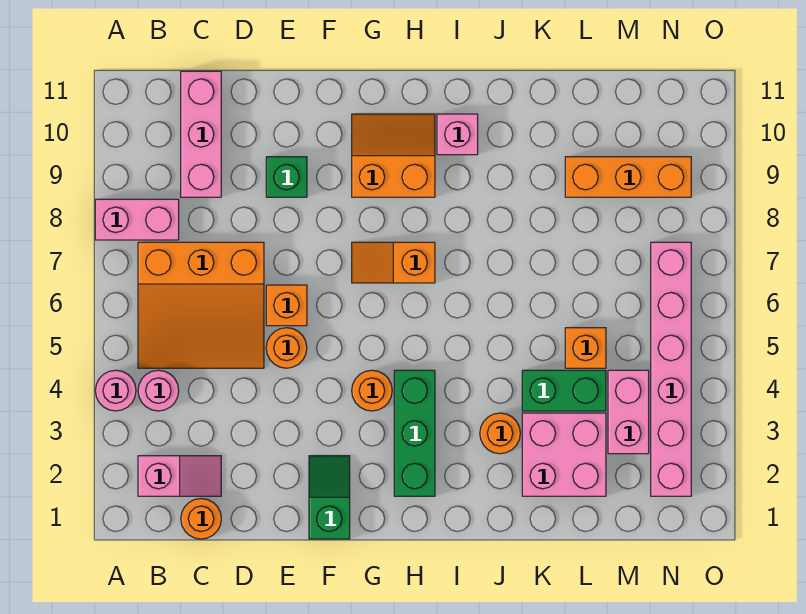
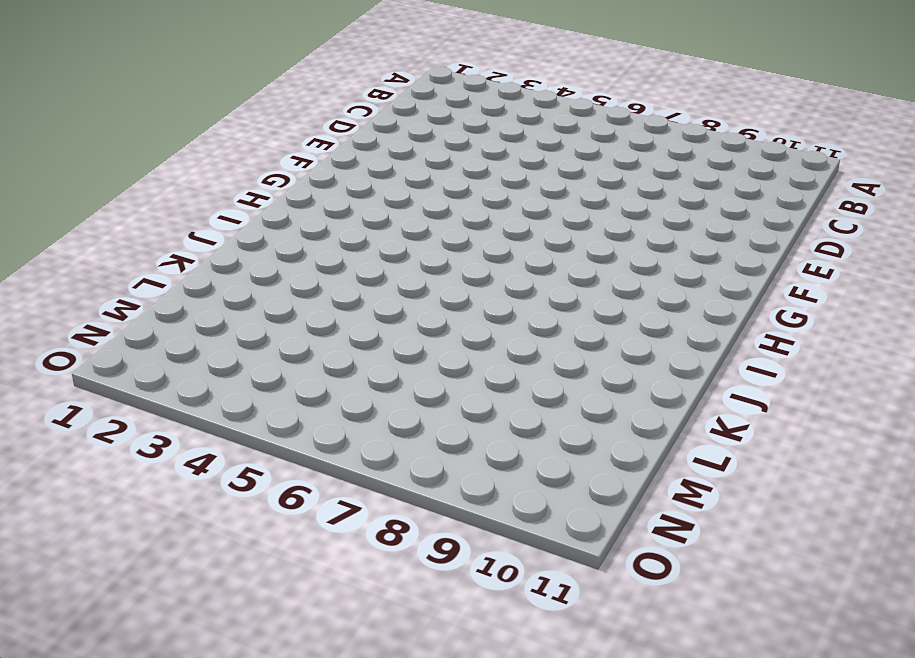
none -> pink round brick A4 level 1
none -> pink brick A8:B8 level 1
none -> pink slope B2:C2 level 1 top B

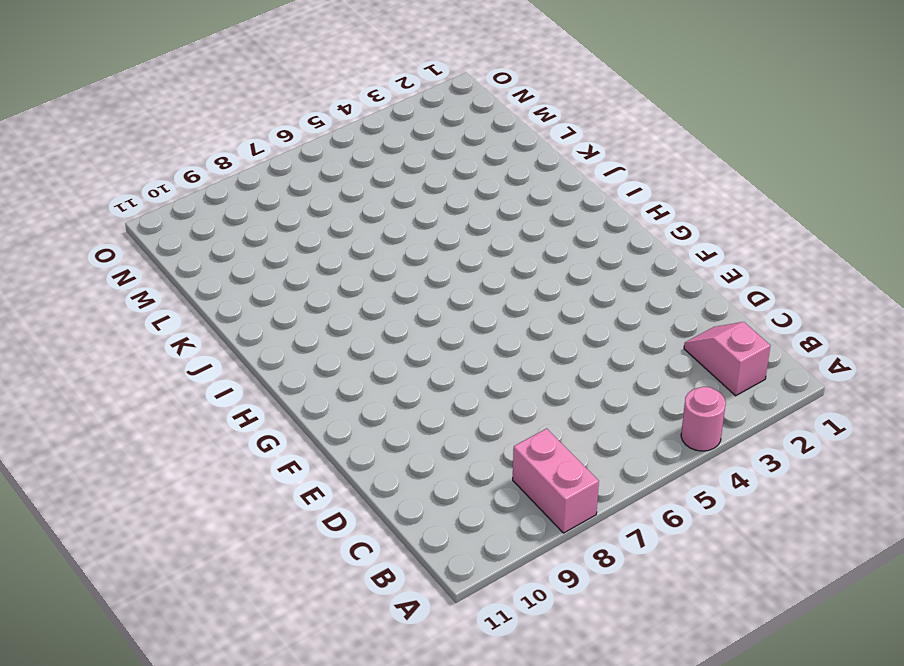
none -> pink round brick B4 level 1
none -> orange slope B5:D7 level 1 top 7
none -> orange round brick C1 level 1

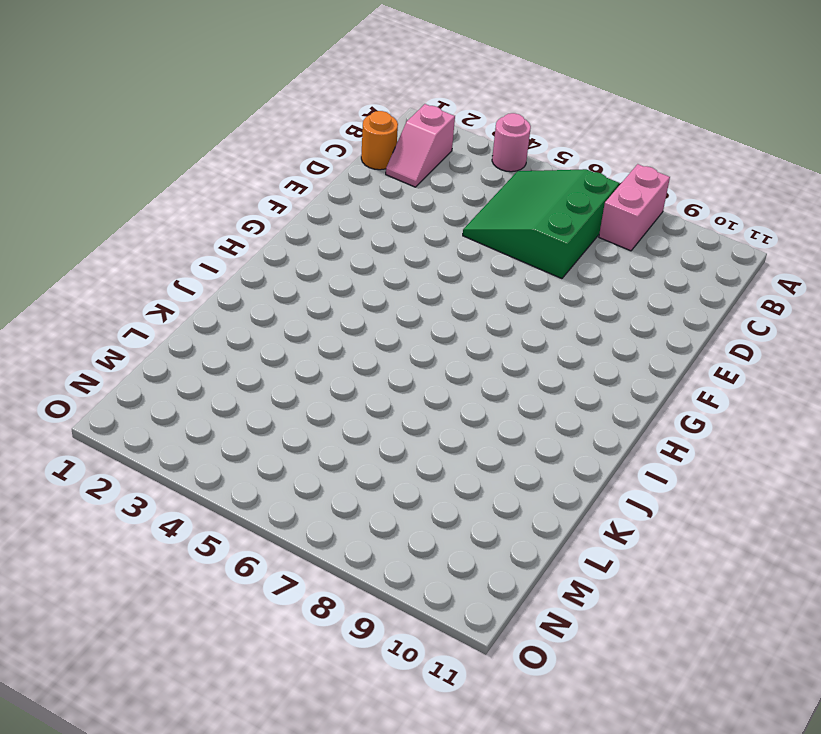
green slope B5:D7 level 1 top 7 -> orange slope B5:D7 level 1 top 7
none -> pink round brick B4 level 1
none -> pink brick C9:C11 level 1
none -> orange round brick E5 level 1

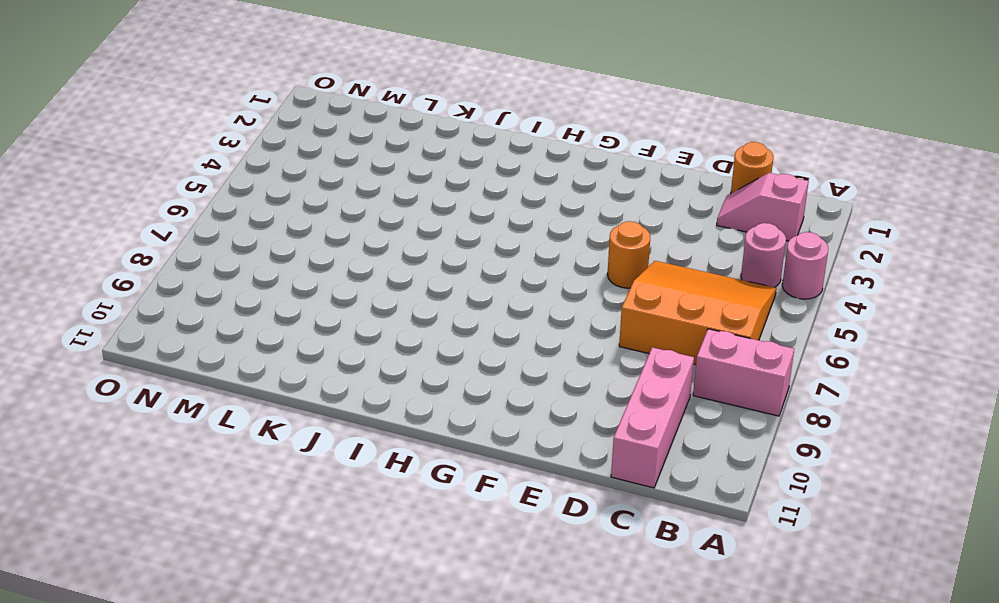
none -> orange brick E6 level 1
none -> green brick E9 level 1
none -> green slope F1:F2 level 1 top 1

